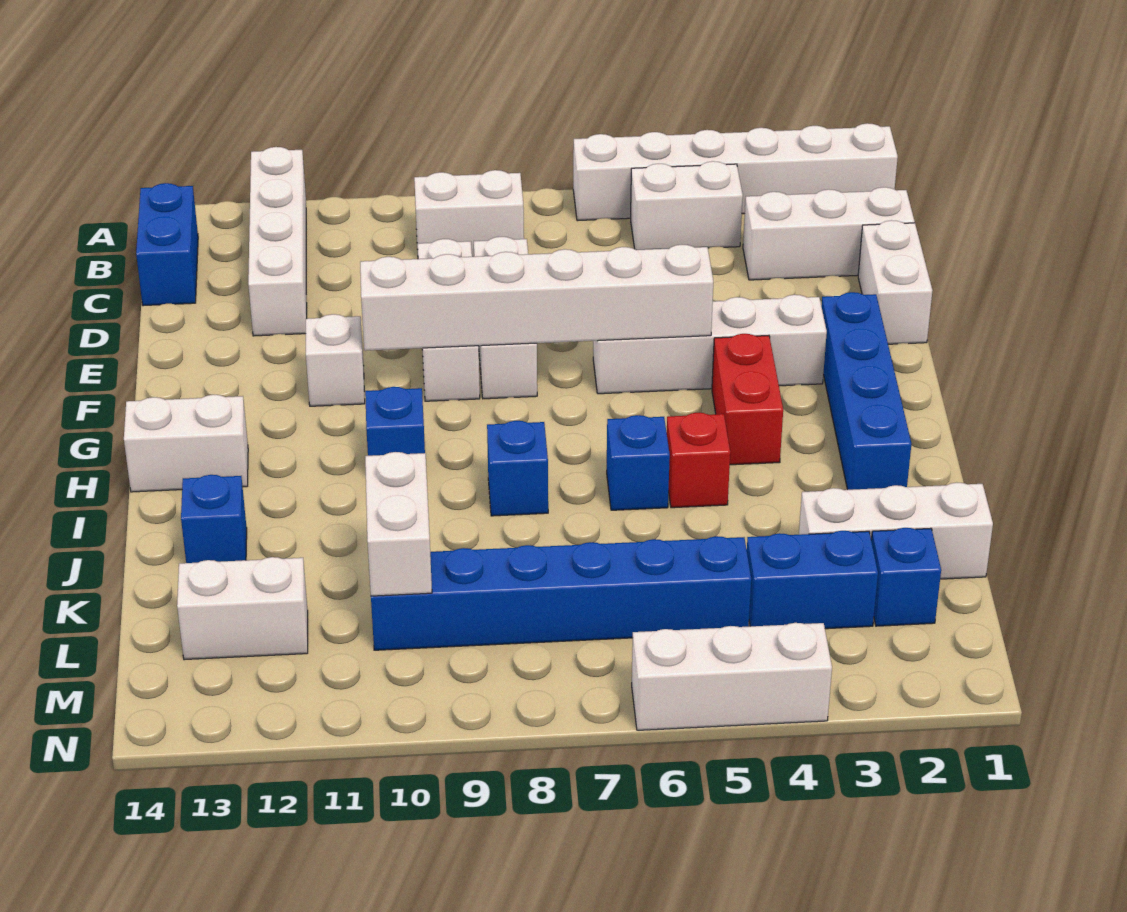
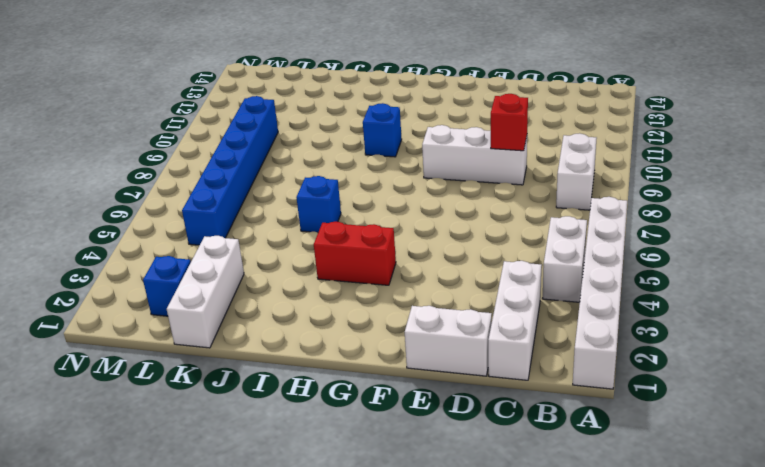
red brick D9 level 2 -> red brick I5 level 1
none -> white brick A12:D12 level 1
none -> blue brick B14:C14 level 1
none -> white brick D8:F8 level 1

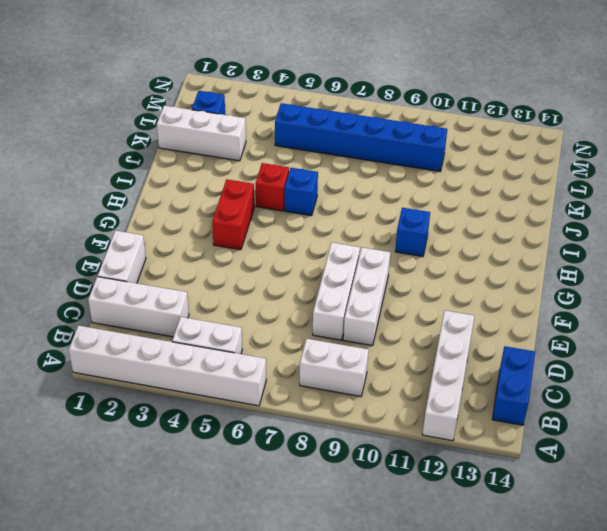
none -> blue brick F2:I2 level 1
none -> white brick F3:F6 level 1
none -> white brick F11 level 1

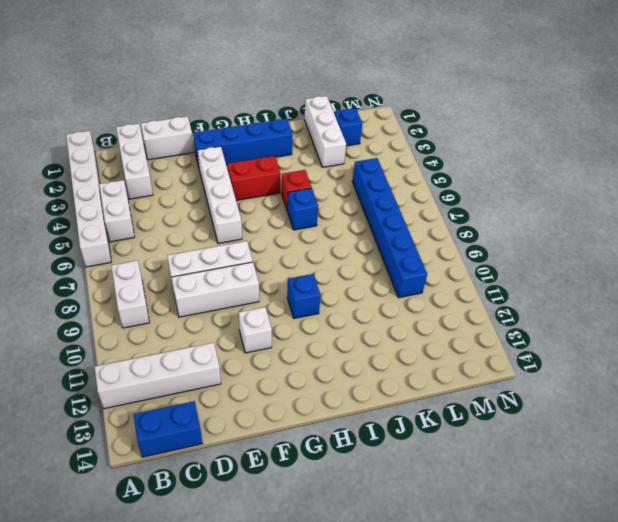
none -> white brick H13:H14 level 1
none -> blue brick I8 level 1
none -> blue brick J13 level 1

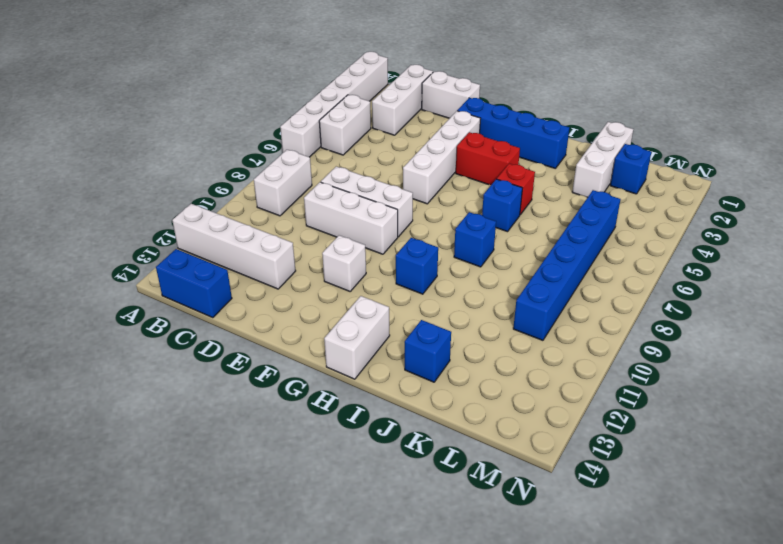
none -> blue brick L3:L4 level 1
none -> white brick L12:L13 level 1
none -> white brick N4:N6 level 1

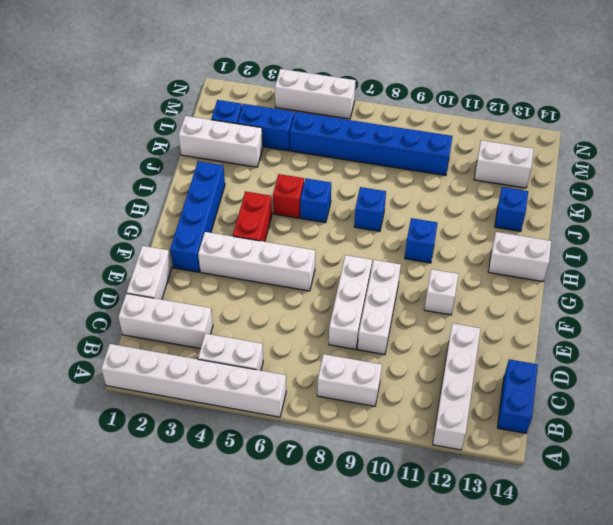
none -> white brick F5:F10 level 2
none -> white brick K10:L10 level 2

